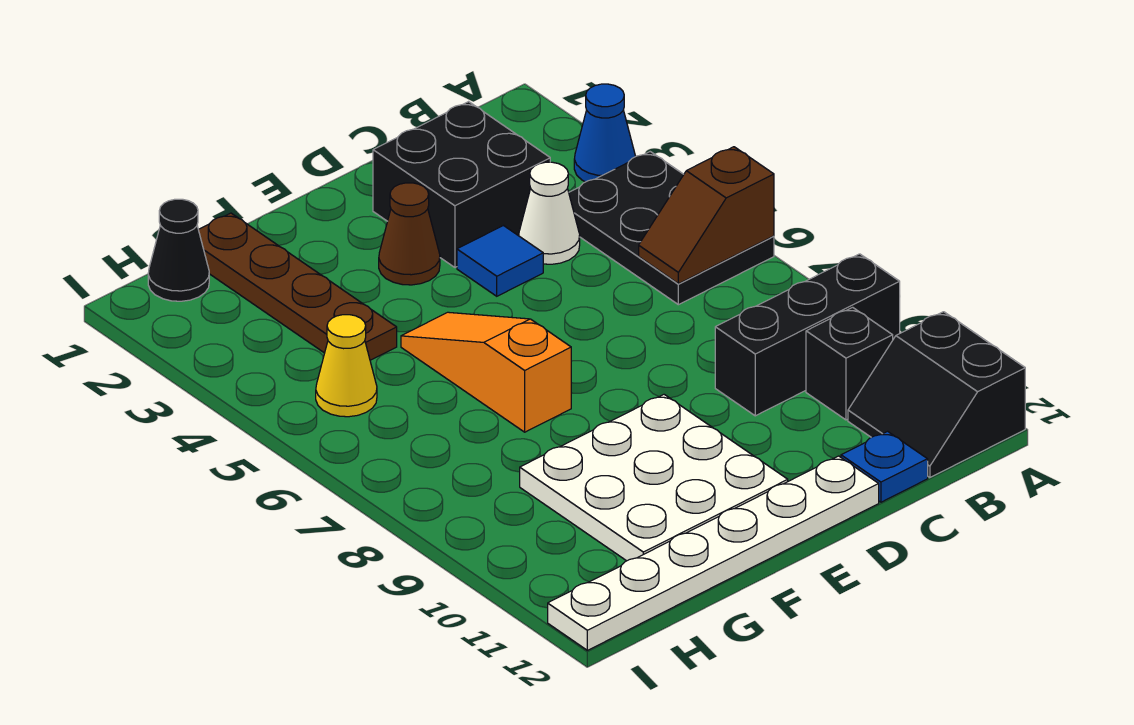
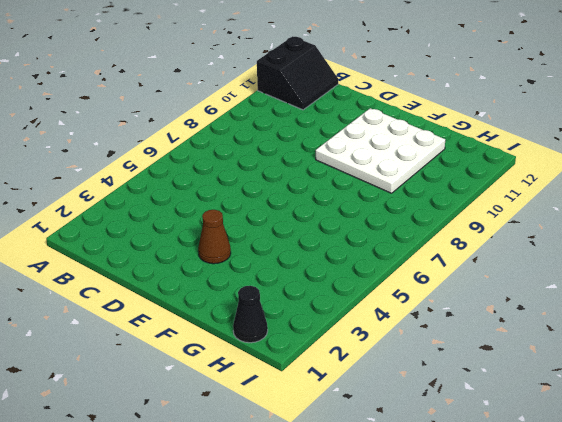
none -> blue cone A3 level 1
none -> black plate A4:B6 level 1
none -> black brick A9:C9 level 1

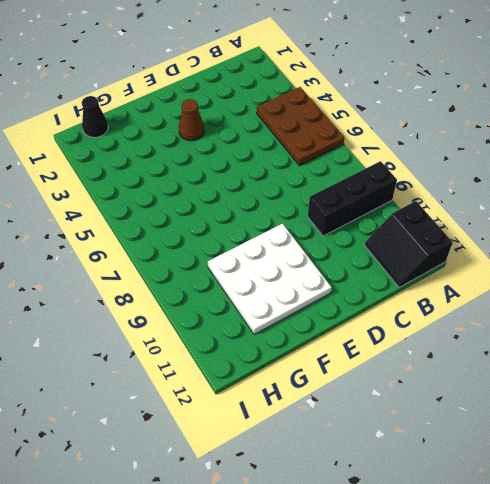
brown plate A4:B6 level 1 -> black plate A4:B6 level 1
none -> blue cone A3 level 1
none -> black brick B10 level 1
none -> black brick C2:D3 level 1

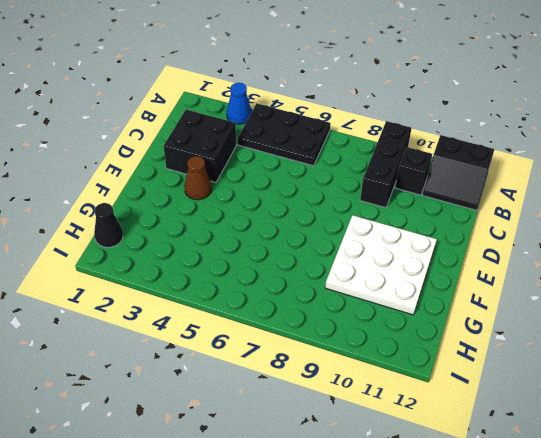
none -> white cone C4 level 1
none -> blue plate C12 level 1
none -> blue tile D4 level 1

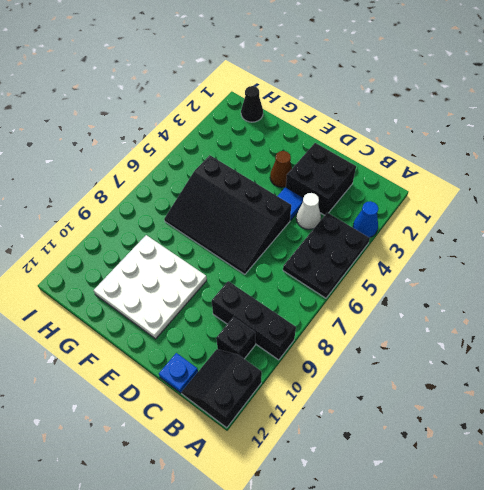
black slope D5:G7 level 1 top 5 -> orange slope F5:F7 level 1 top 7
none -> white plate D12:I12 level 1
none -> brown plate G1:G4 level 1
none -> yellow cone H5 level 1

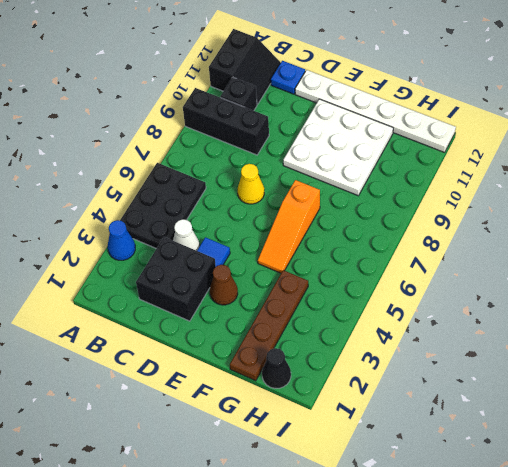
yellow cone D7 level 1 -> yellow cone H5 level 1
none -> brown slope A6:B6 level 2 top A

